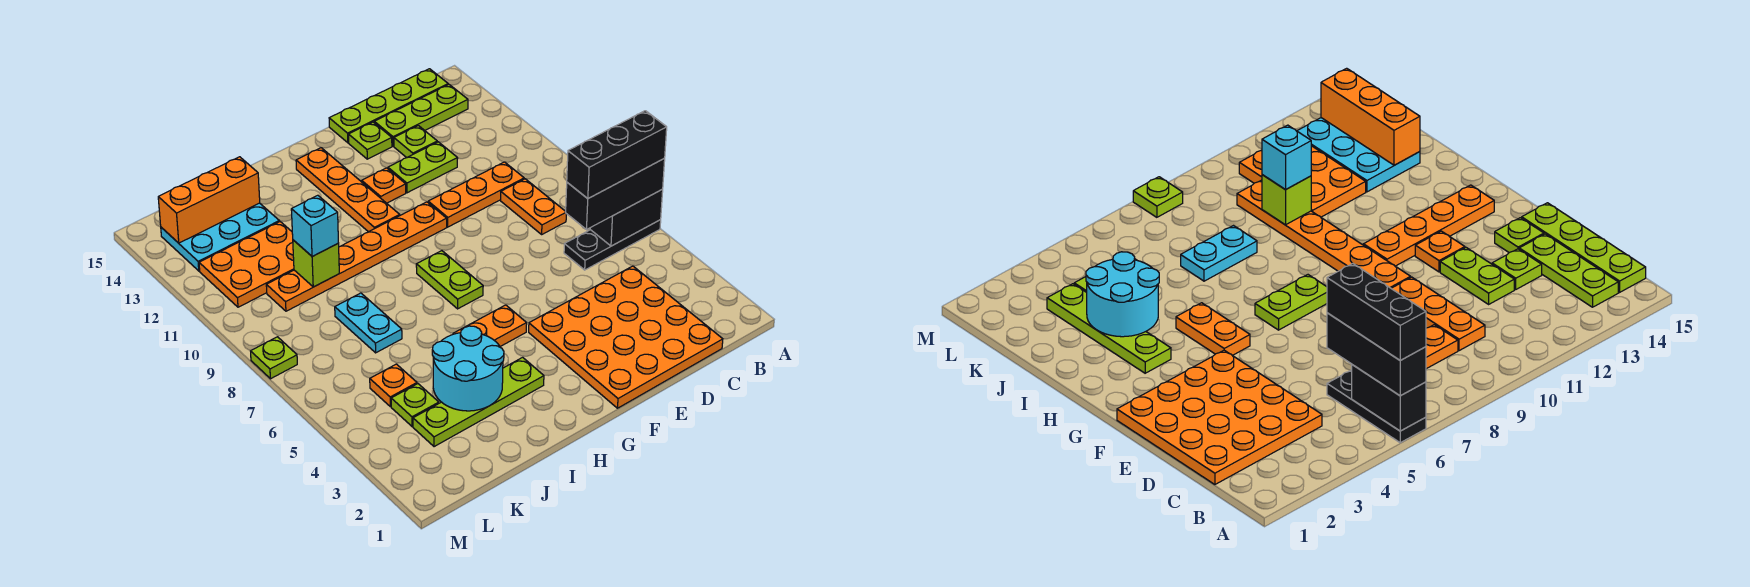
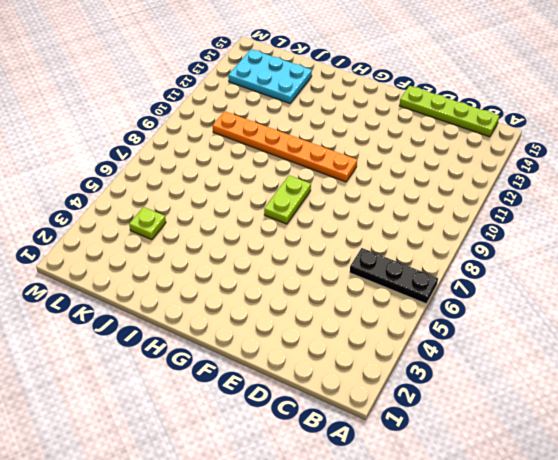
none -> lime plate B14:D14 level 1
none -> orange plate C1:F4 level 1
none -> orange plate C8:C9 level 1

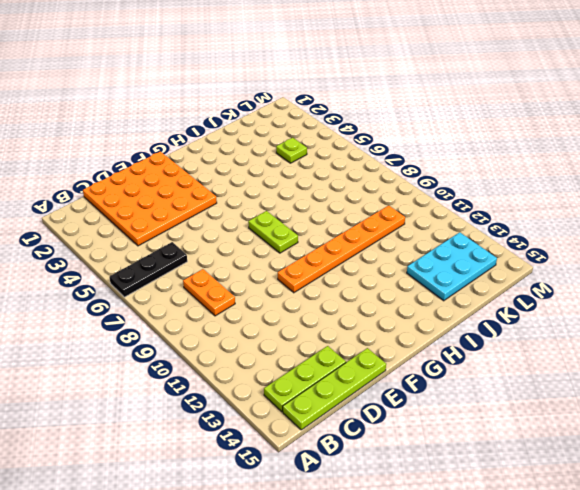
none -> orange plate C10:E10 level 1
none -> lime plate D12:E12 level 1
none -> lime plate D13 level 1

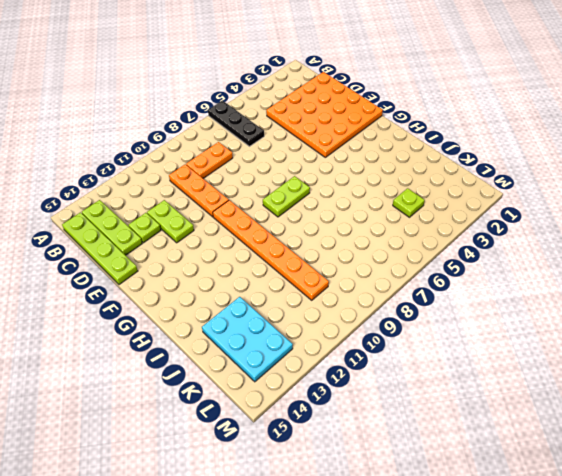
none -> lime plate E14 level 1
none -> orange plate F12 level 1
none -> orange plate G5:H5 level 1

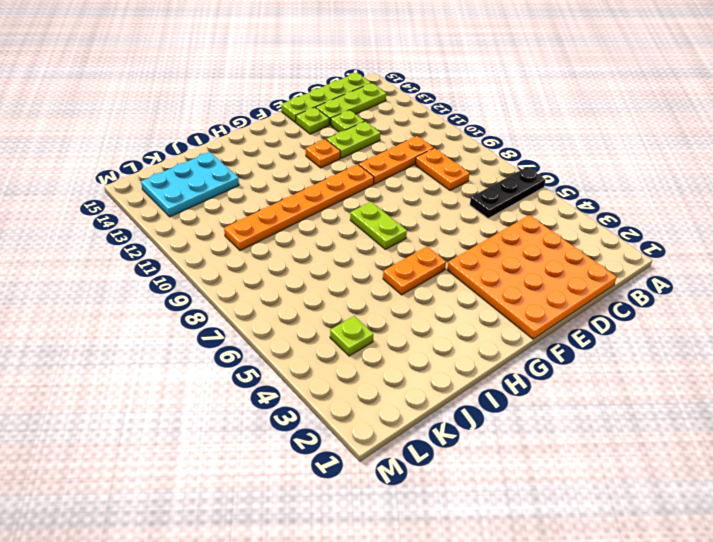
none -> orange plate G11:G14 level 1
none -> lime plate H3:K3 level 1
none -> cyan plate J7:J8 level 1

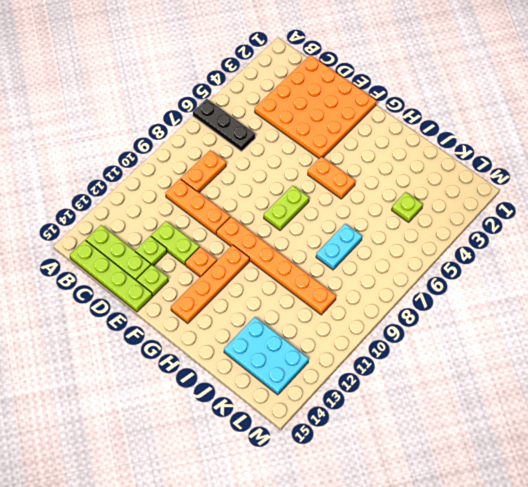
none -> lime plate H3:K3 level 1
none -> orange plate J11:L12 level 1
none -> orange plate K5 level 1

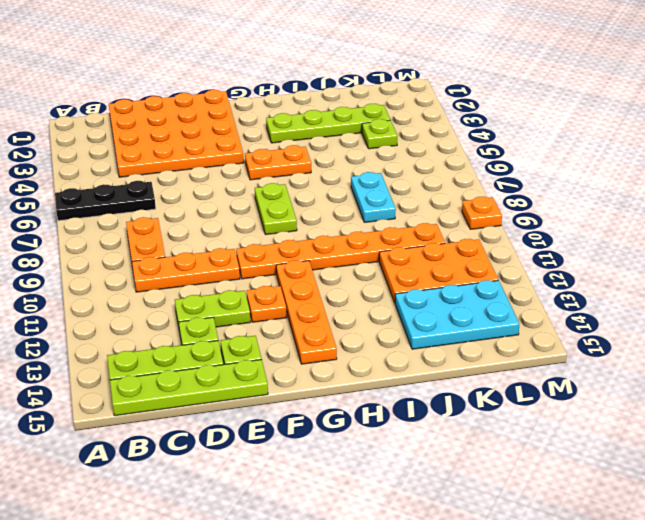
orange plate M9 level 1 -> orange plate K5 level 1
none -> lime plate M8 level 1
none -> black brick A6:B6 level 2
none -> cyan round brick I3:J4 level 2

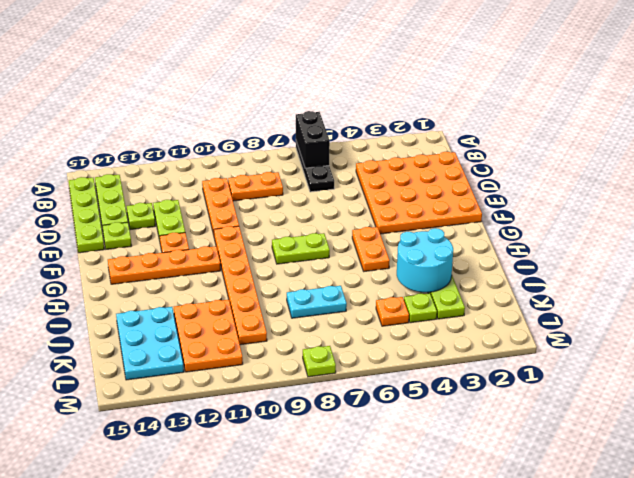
none -> lime brick J10 level 2
none -> orange brick J14:L14 level 2
none -> black brick A6:C6 level 3

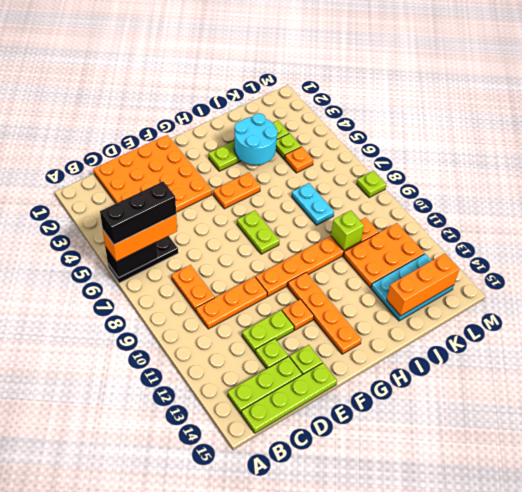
orange brick A6:C6 level 3 -> black brick A6:C6 level 3
none -> cyan brick J10 level 3

